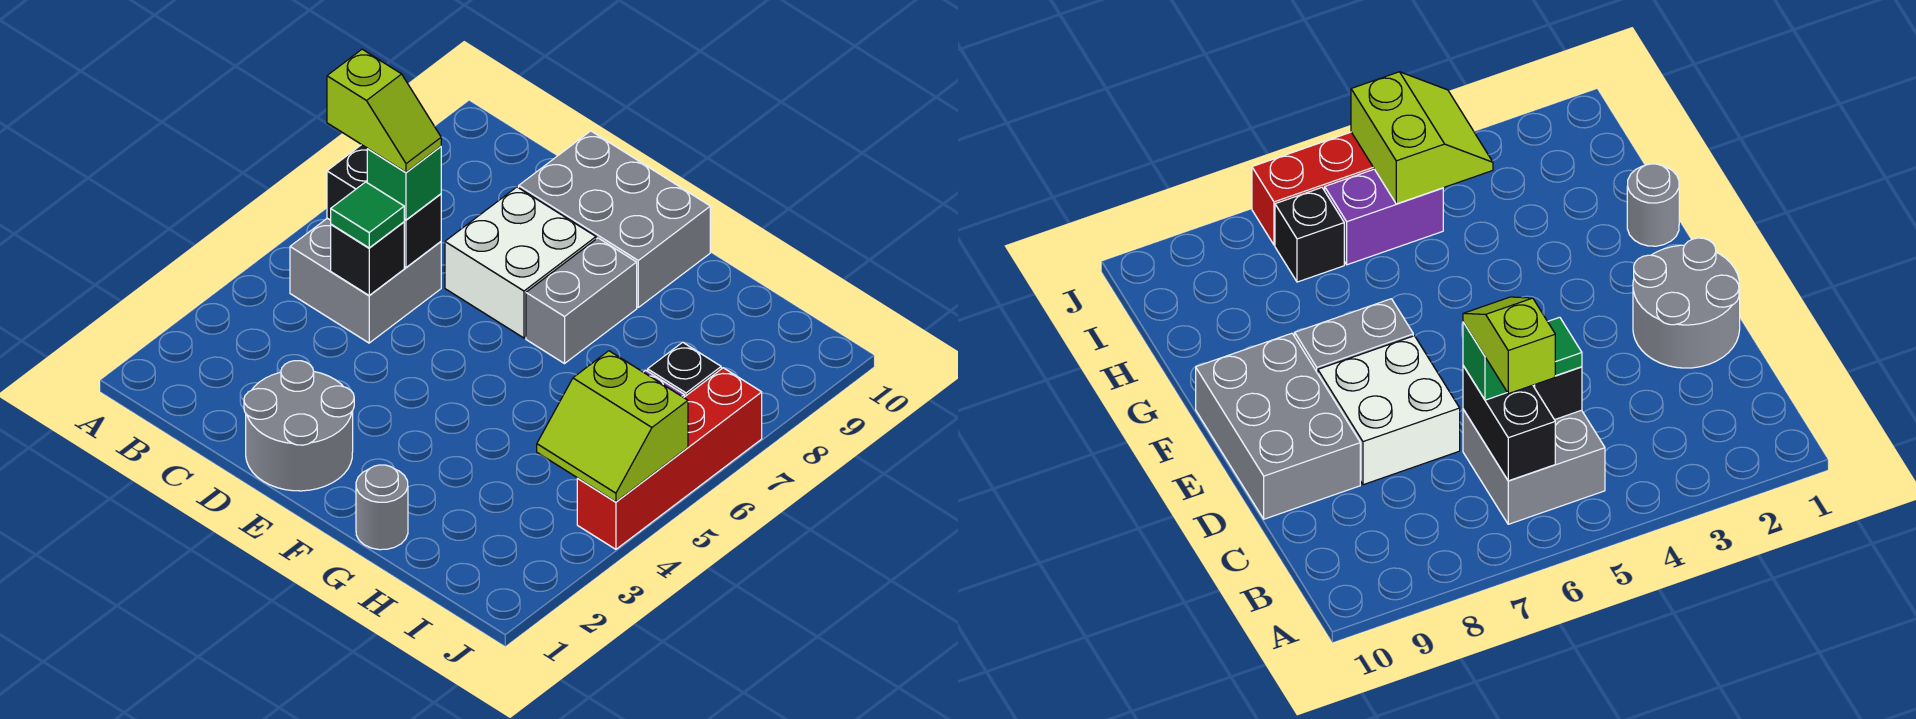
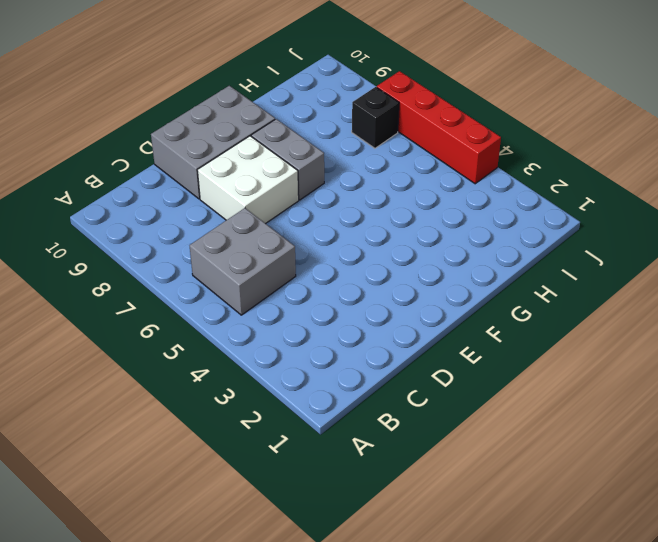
none -> grey round brick D1:E2 level 1
none -> grey round brick G1 level 1
none -> purple brick I5:I6 level 1

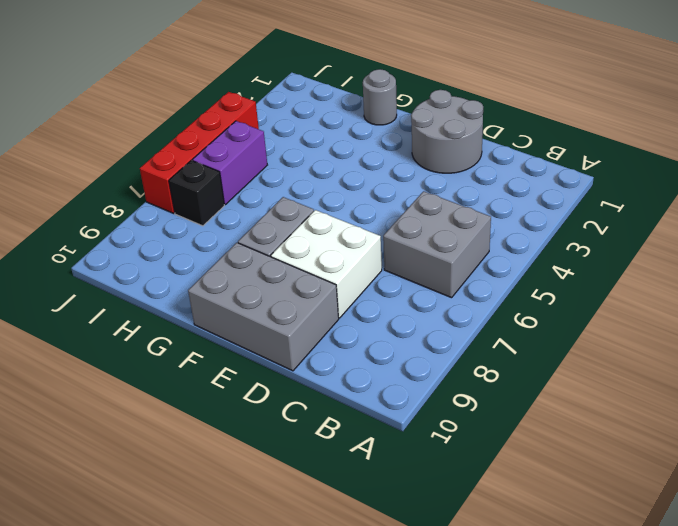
none -> black brick B6:C6 level 2
none -> black brick C5 level 2
none -> lime slope I4:J5 level 2 top 5

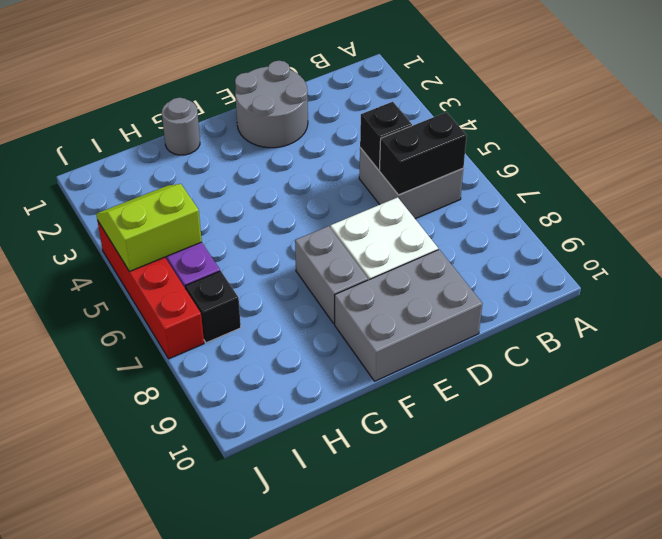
none -> green tile C5 level 3
none -> green brick C6 level 3
none -> lime slope B6:C6 level 4 top B

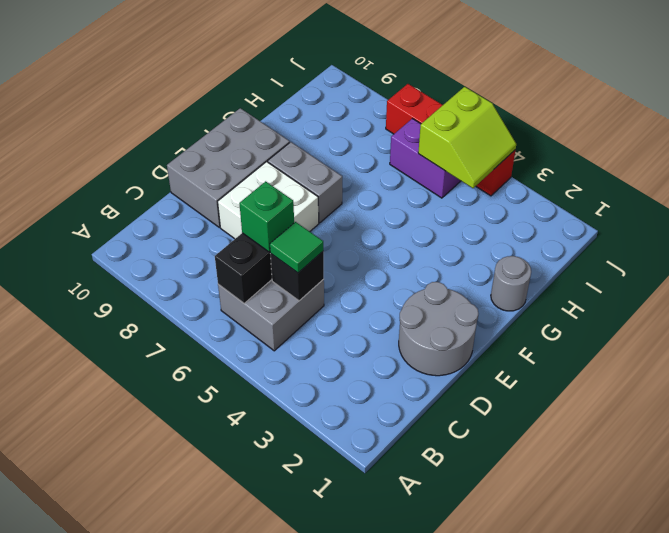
none -> black brick I7 level 1
none -> lime slope B6:C6 level 4 top B

